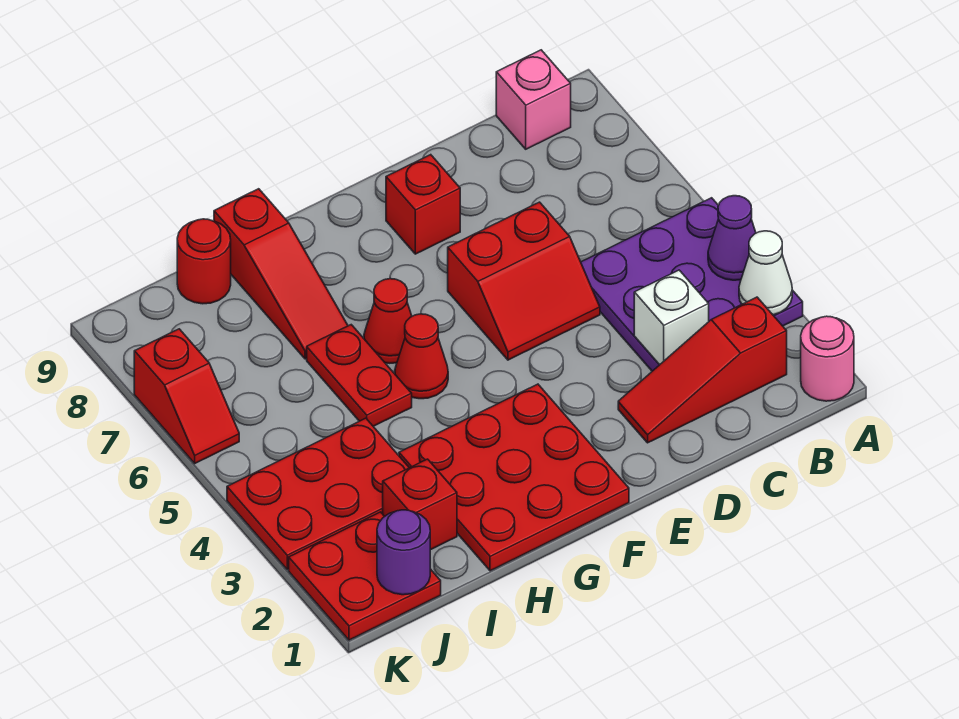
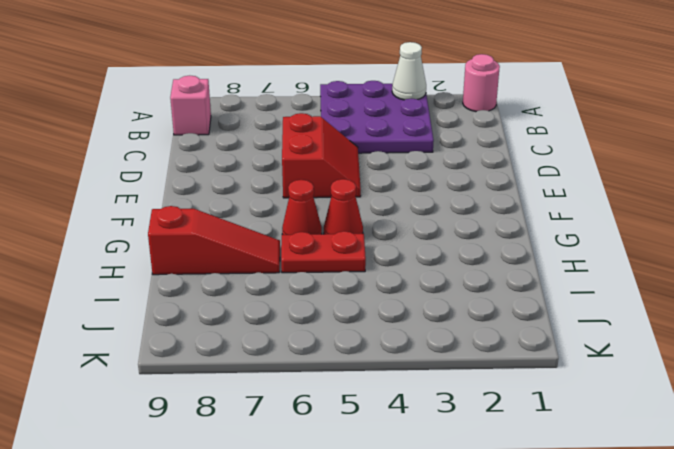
none -> red slope B2:D2 level 1 top B
none -> red brick E8 level 1
none -> red plate F1:H3 level 1

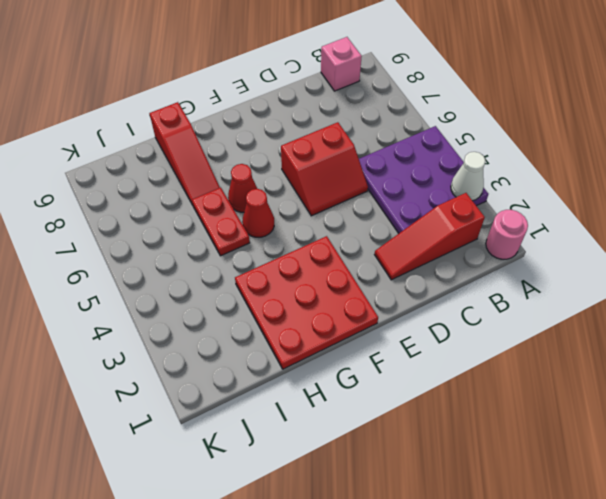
none -> red brick E8 level 1
none -> red brick I2 level 1
none -> red plate I3:K4 level 1

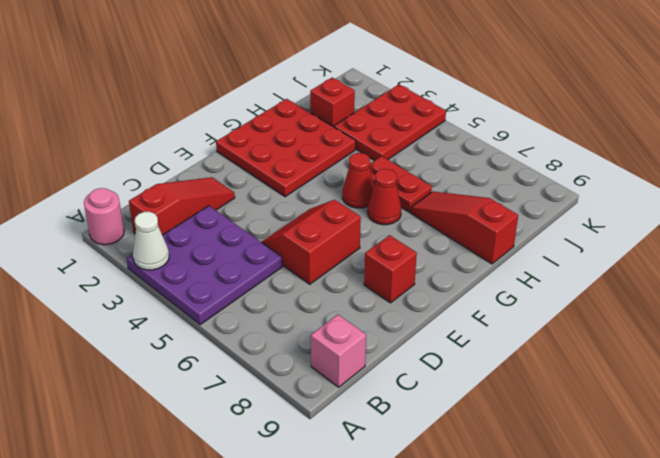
none -> red round brick I9 level 1
none -> red plate J1:K2 level 1
none -> red slope K6:K7 level 1 top 7

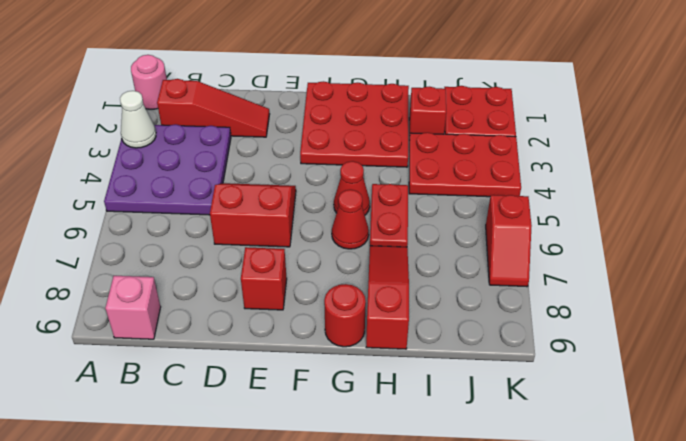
red round brick G9 level 1 -> red round brick I9 level 1
red slope K6:K7 level 1 top 6 -> red slope K6:K7 level 1 top 7
none -> purple cone A4 level 2
none -> white brick C3 level 2
none -> purple round brick J1 level 2

